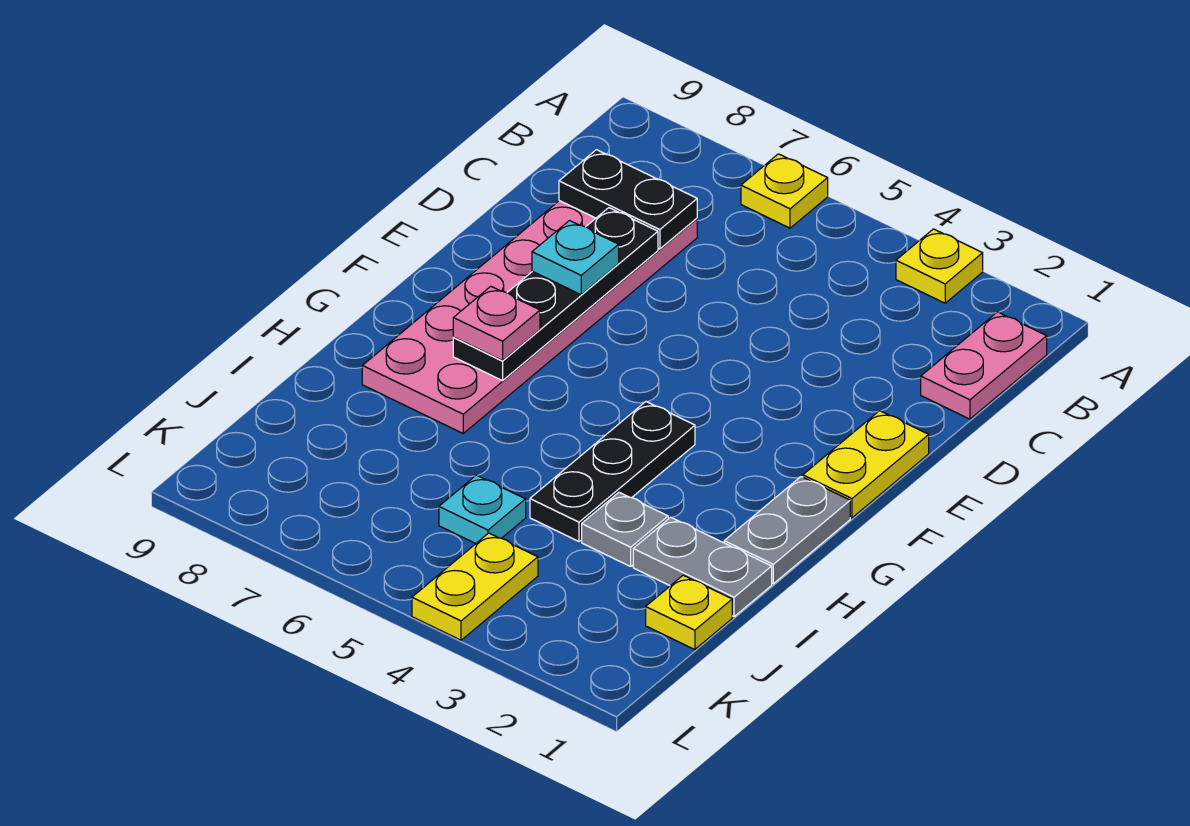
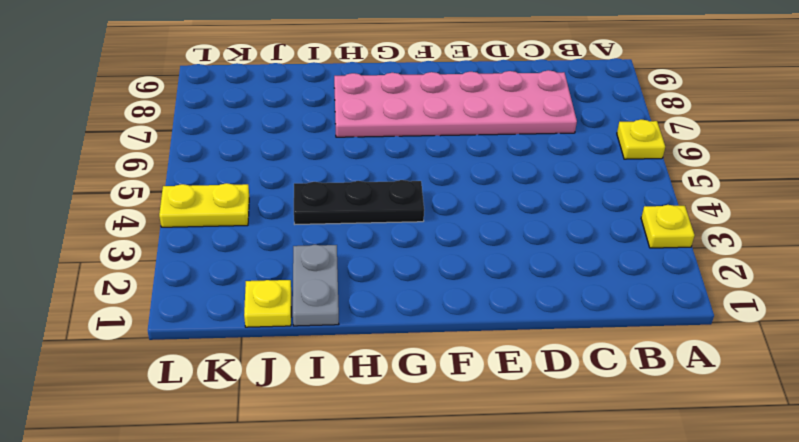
none -> pink plate B1:C1 level 1
none -> yellow plate E1:F1 level 1
none -> grey plate G1:H1 level 1

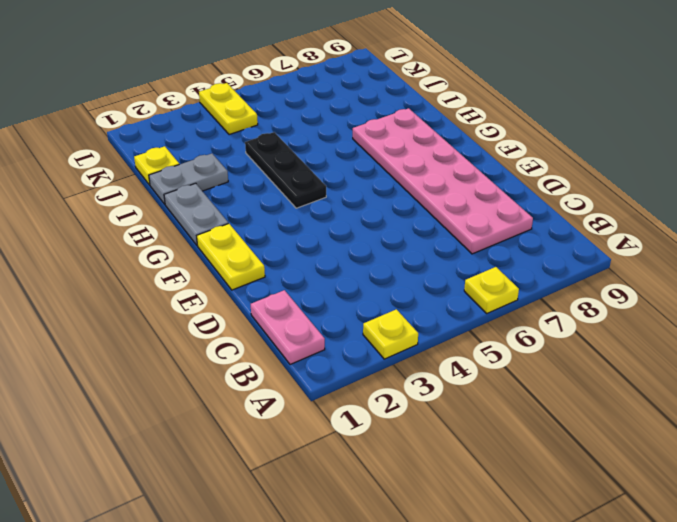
none -> grey plate I3 level 1
none -> cyan plate J5 level 1
none -> black plate C7:C8 level 2

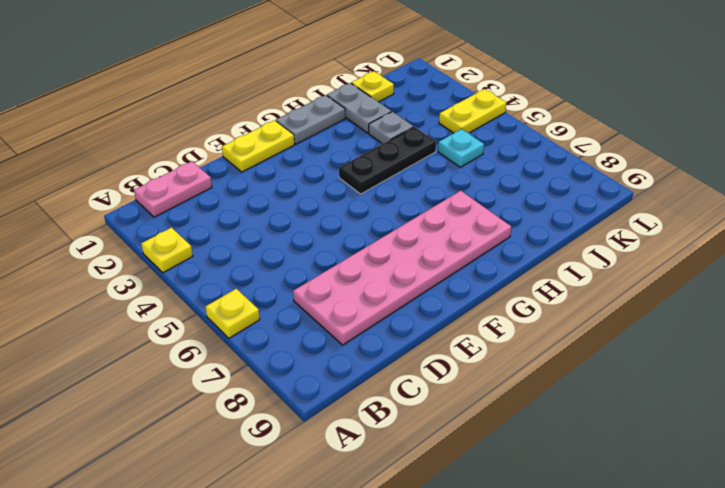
none -> black plate C7:C8 level 2
none -> black plate D7:G7 level 2
none -> cyan plate E7 level 3

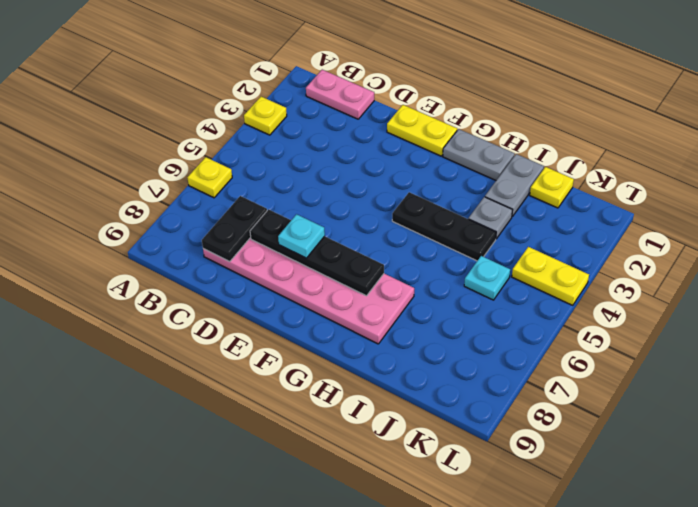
none -> pink plate G7 level 3

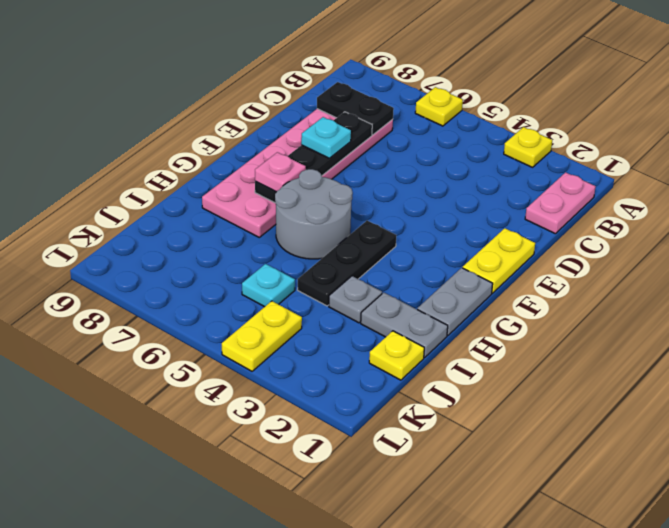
grey round brick G5:H6 level 1 -> none

